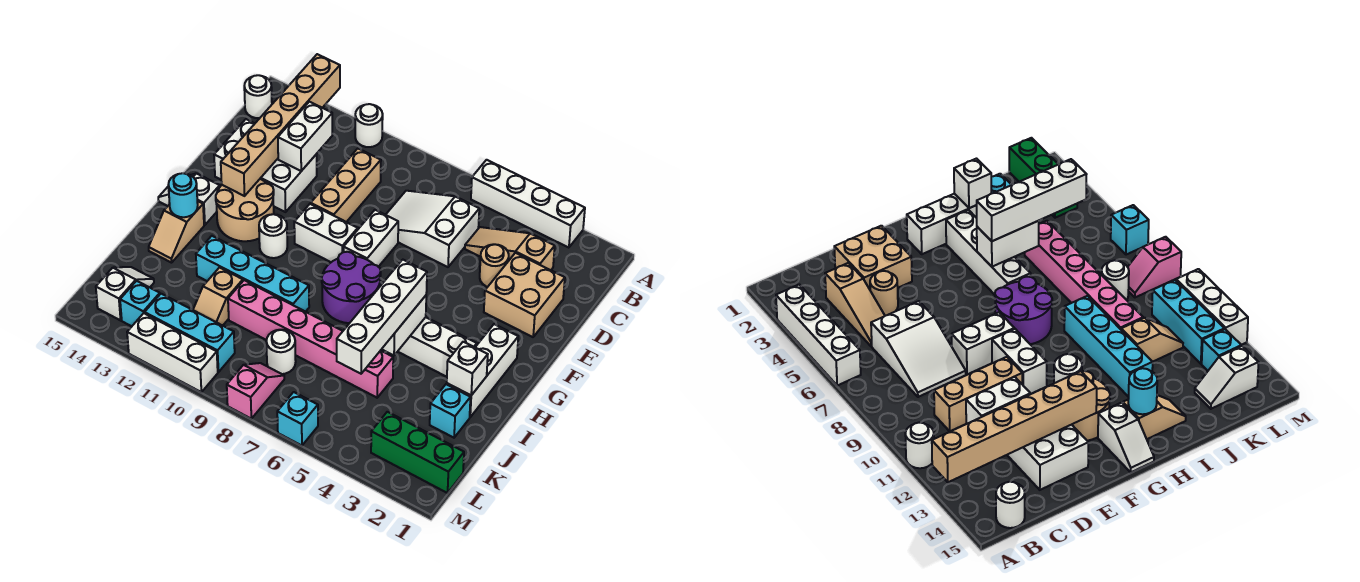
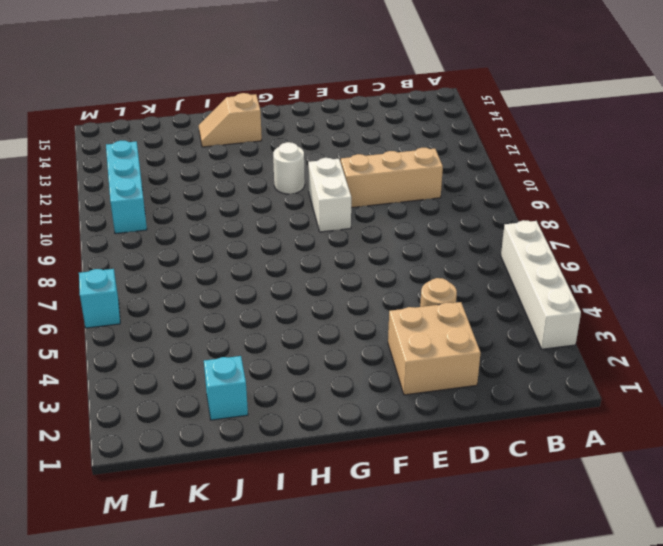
none -> white round brick A11 level 1
none -> white round brick B15 level 1
none -> tan slope C3:C5 level 1 top 3
none -> white slope C6:D8 level 1 top 6

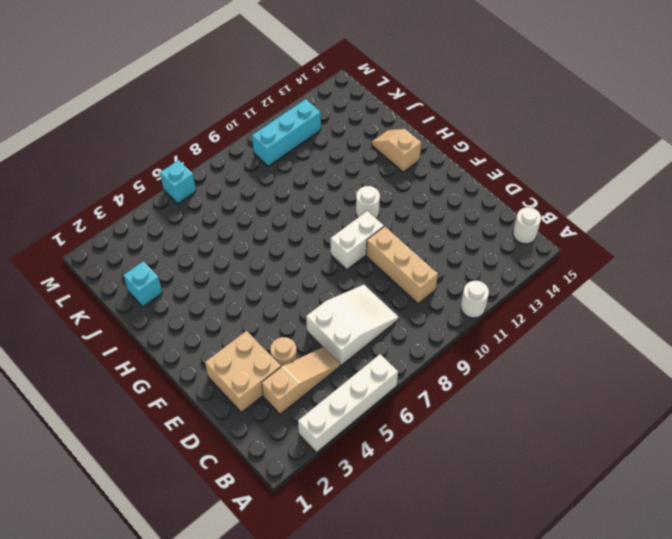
none -> white brick D12:E14 level 1
none -> white brick E8:F8 level 1
none -> tan round brick F12:G13 level 1
none -> white brick G2:I2 level 1

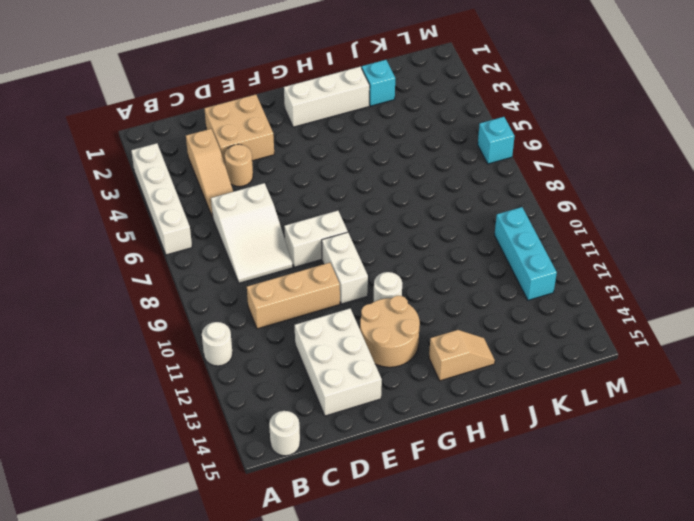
none -> purple round brick G7:H8 level 1
none -> white slope G14:G15 level 1 top 14
none -> white brick H3:H6 level 1
none -> cyan brick I9:I12 level 1

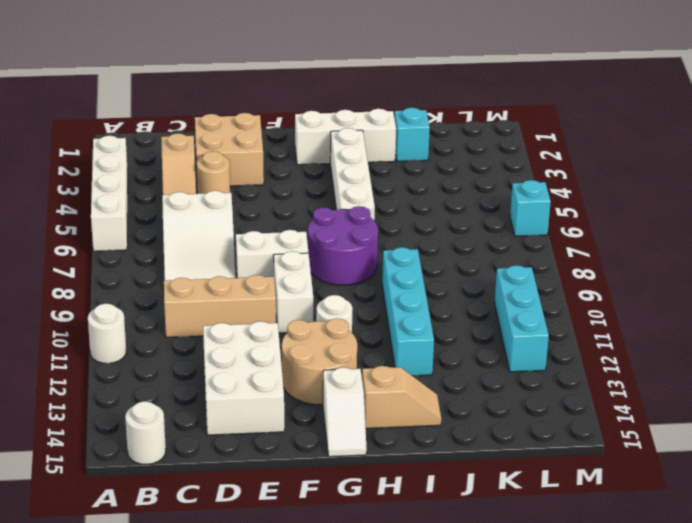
none -> pink brick J5:J10 level 1
none -> tan slope J11:K11 level 1 top J
none -> white round brick K8 level 1
none -> white slope K14:L14 level 1 top L

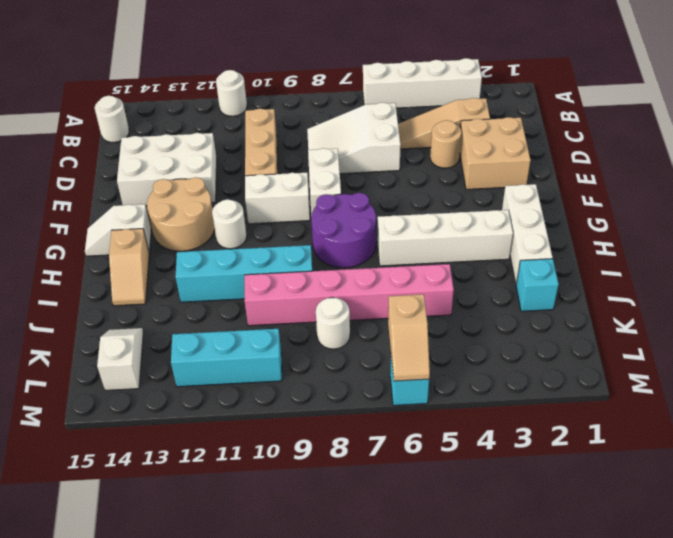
tan slope L6:M6 level 2 top L -> tan slope J11:K11 level 1 top J
none -> green brick L1:L3 level 1
none -> pink slope L8:M8 level 1 top M
none -> cyan brick L13 level 1
none -> white brick M10:M12 level 1

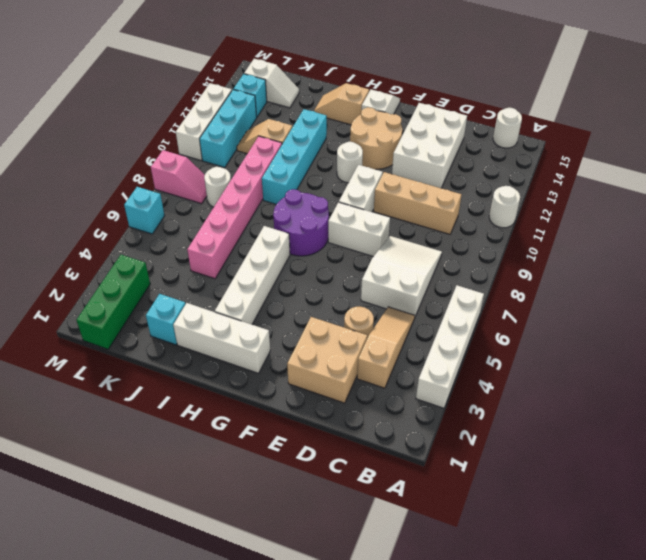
none -> tan brick A13:F13 level 2
none -> white brick C12:D12 level 2
none -> white brick H5:I5 level 2
none -> cyan round brick H14 level 2

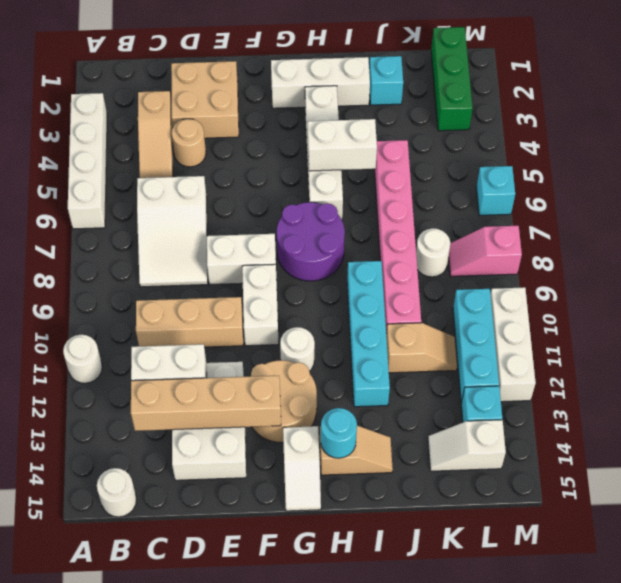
tan brick C13:F13 level 2 -> tan brick A13:F13 level 2
none -> white brick I2 level 2
none -> white brick H5:K5 level 3

